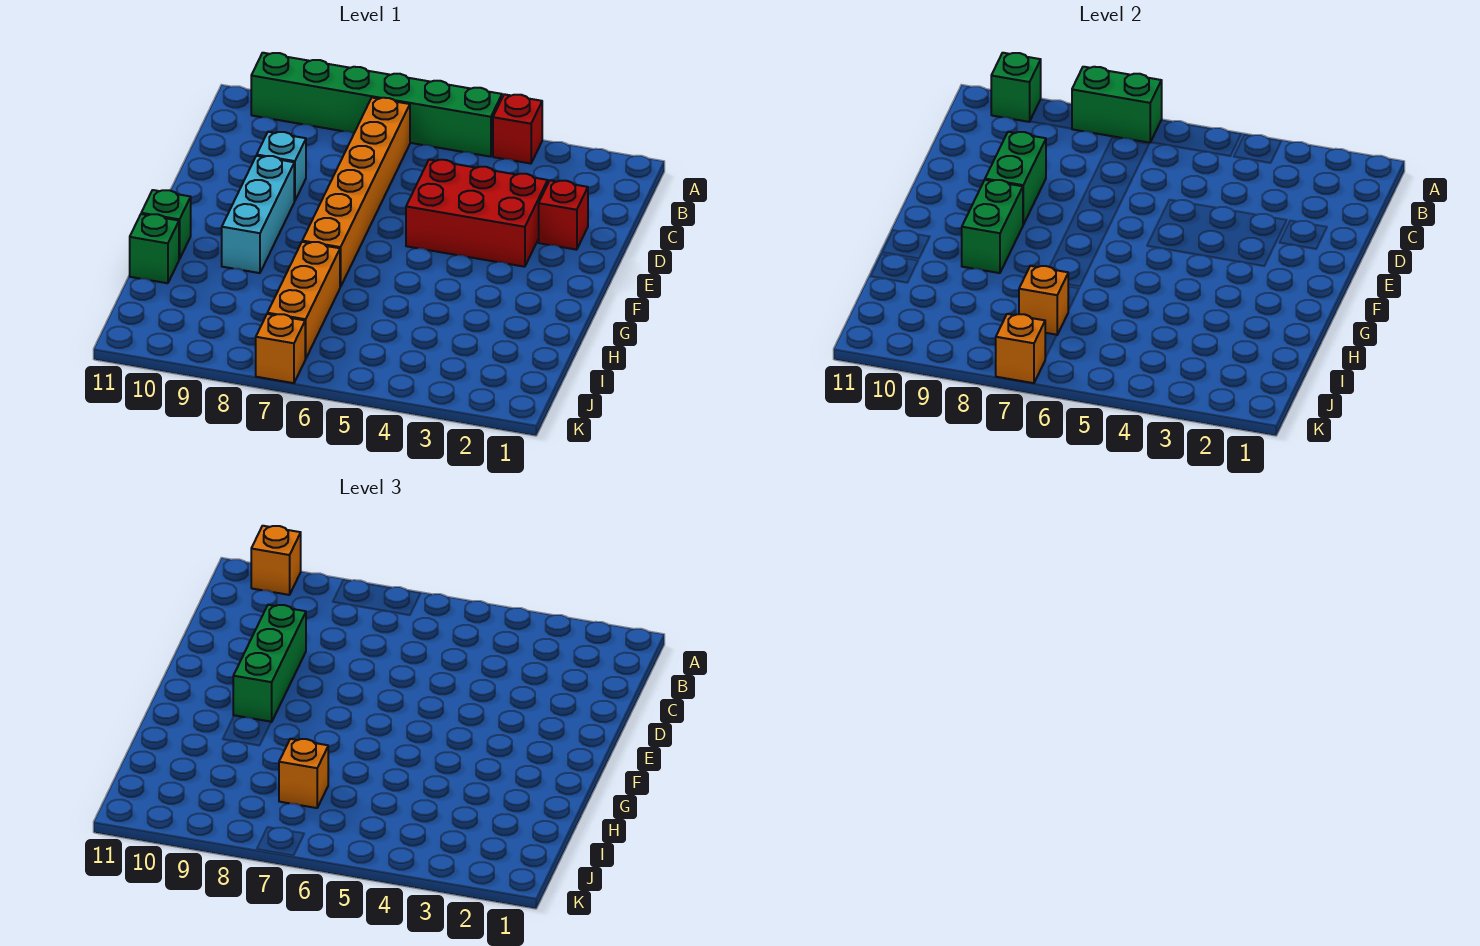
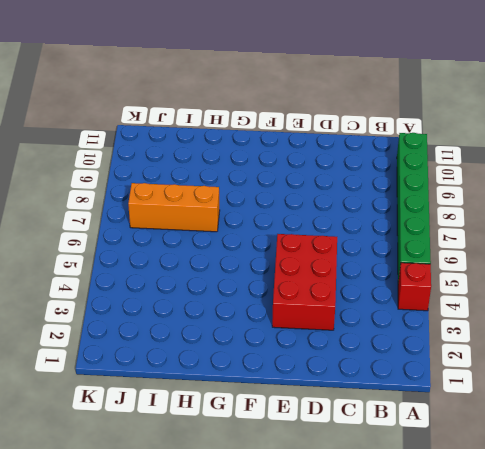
none -> orange brick B7:G7 level 1
none -> red brick D2 level 1
none -> cyan brick D9 level 1

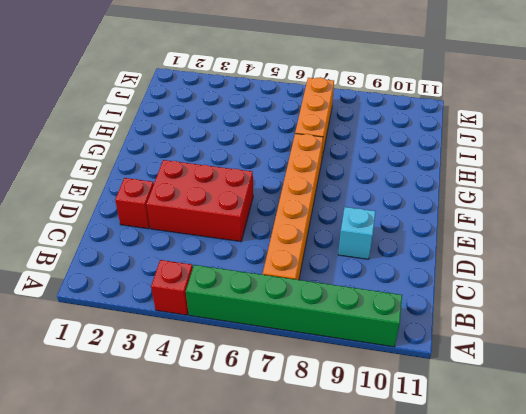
none -> cyan brick E9:G9 level 1
none -> green brick G11 level 1
none -> green brick H11 level 1

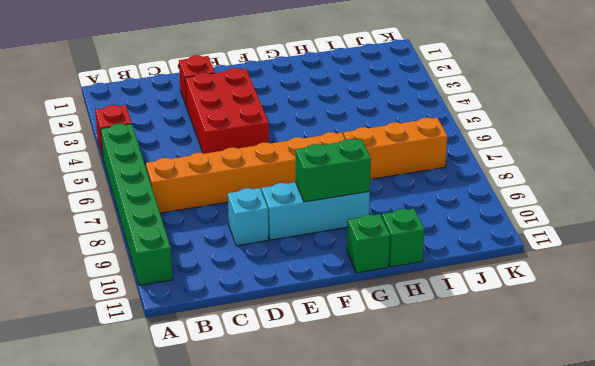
none -> orange brick K7 level 1
none -> green brick A7:A8 level 2
none -> green brick A10 level 2

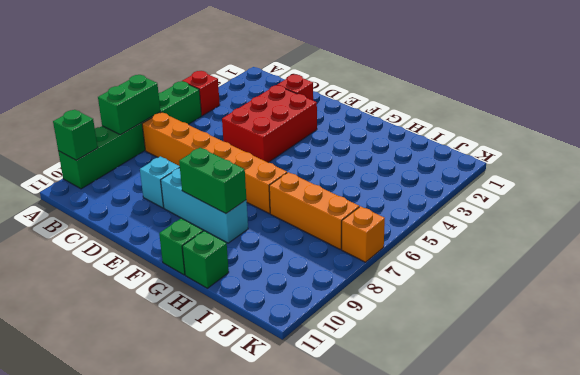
none -> green brick D9:E9 level 2
none -> orange brick I7 level 2
none -> orange brick K7 level 2

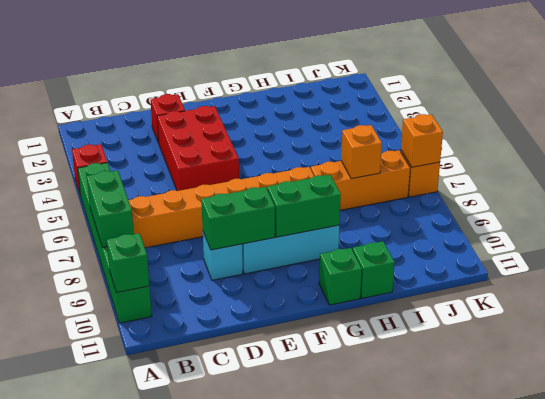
none -> orange brick A10 level 3
none -> green brick D9:F9 level 3
none -> orange brick I7 level 3

